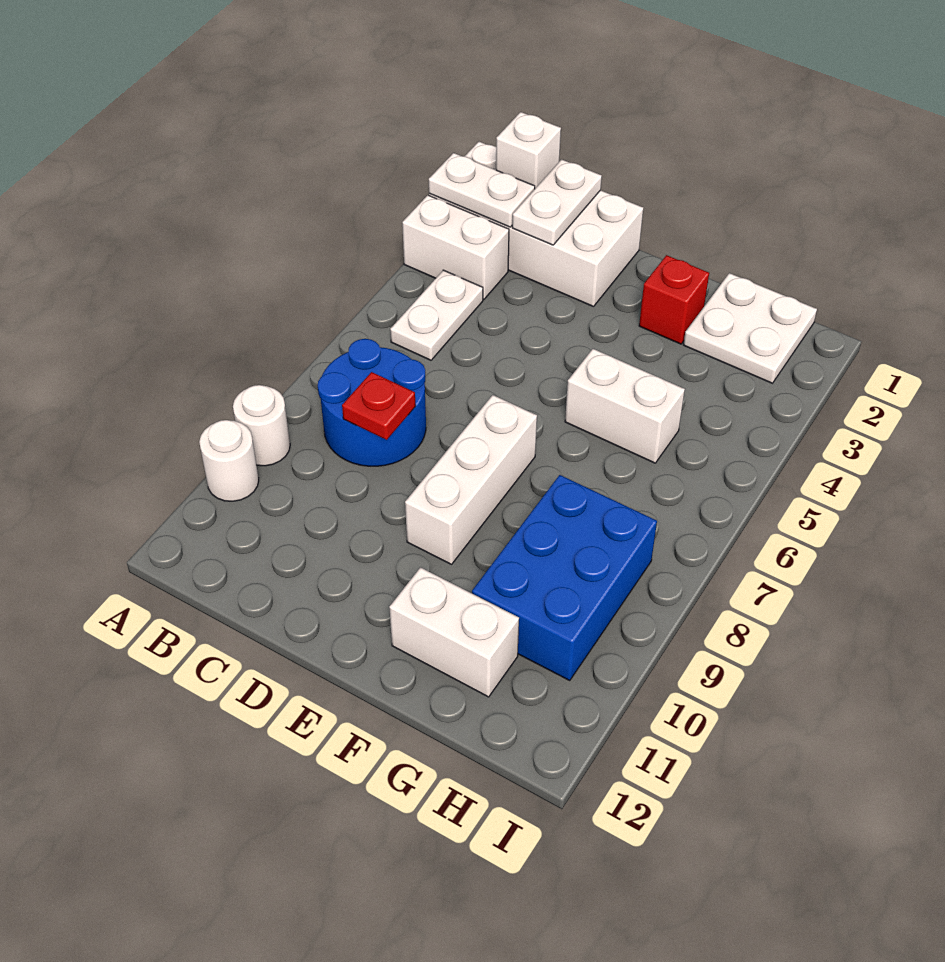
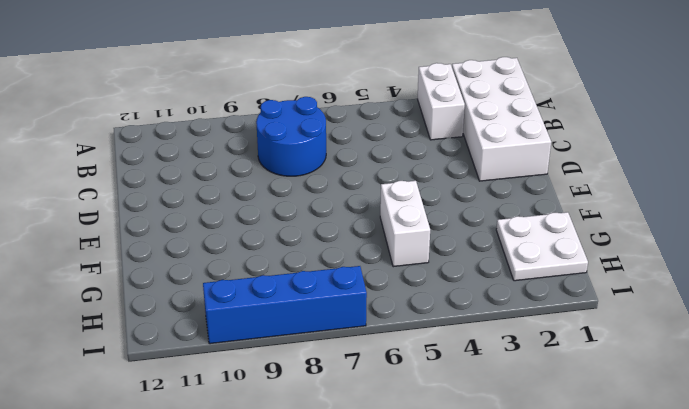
blue brick I7:I10 level 1 -> none
none -> white round brick A9 level 1
none -> white round brick A10 level 1
none -> white plate B4:B5 level 1

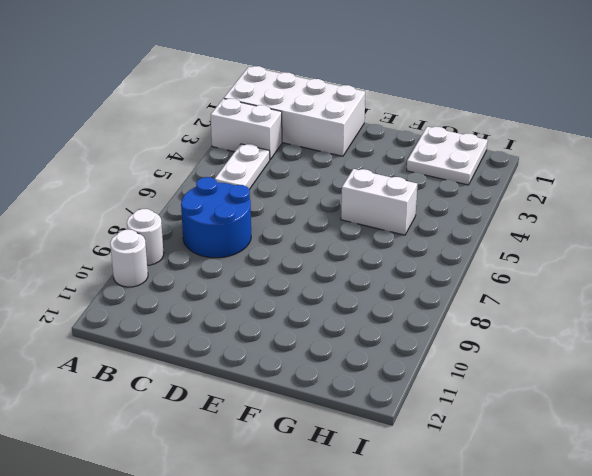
none -> white brick E7:E9 level 1
none -> red brick F2 level 1
none -> white brick F11:G11 level 1

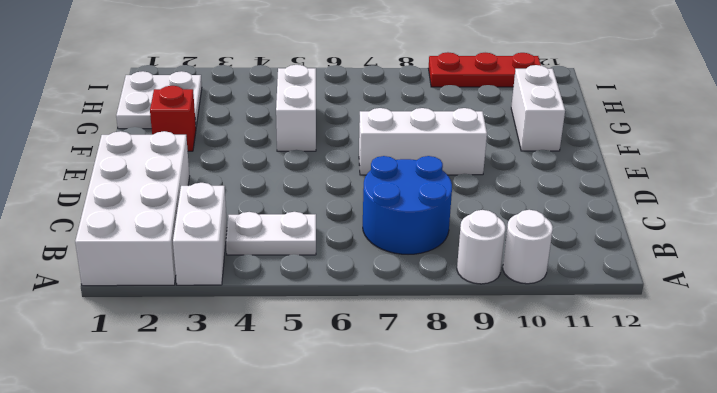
red plate I9:I11 level 1 -> none
none -> blue brick G8:H10 level 1
none -> white plate A2:B2 level 2
none -> white brick B1 level 2

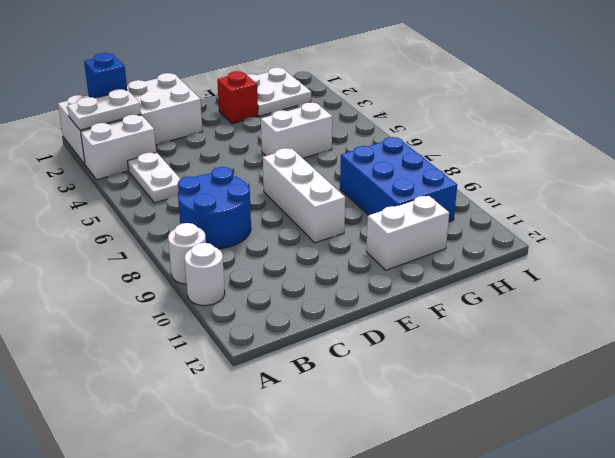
blue brick B1 level 2 -> white brick B1 level 2
none -> white plate C1:C2 level 2
none -> red plate C8 level 2

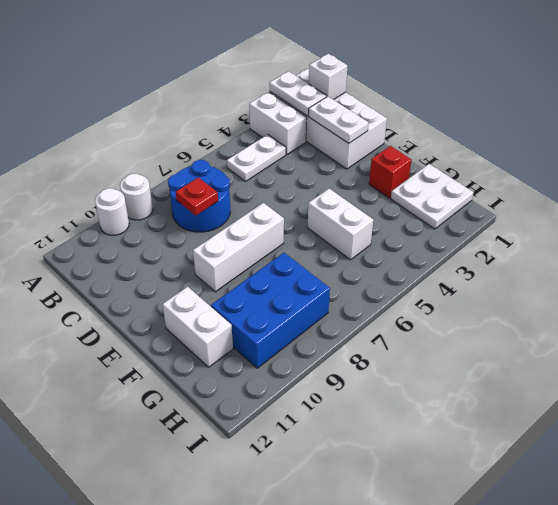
white plate C2:D2 level 2 -> white plate C1:C2 level 2

